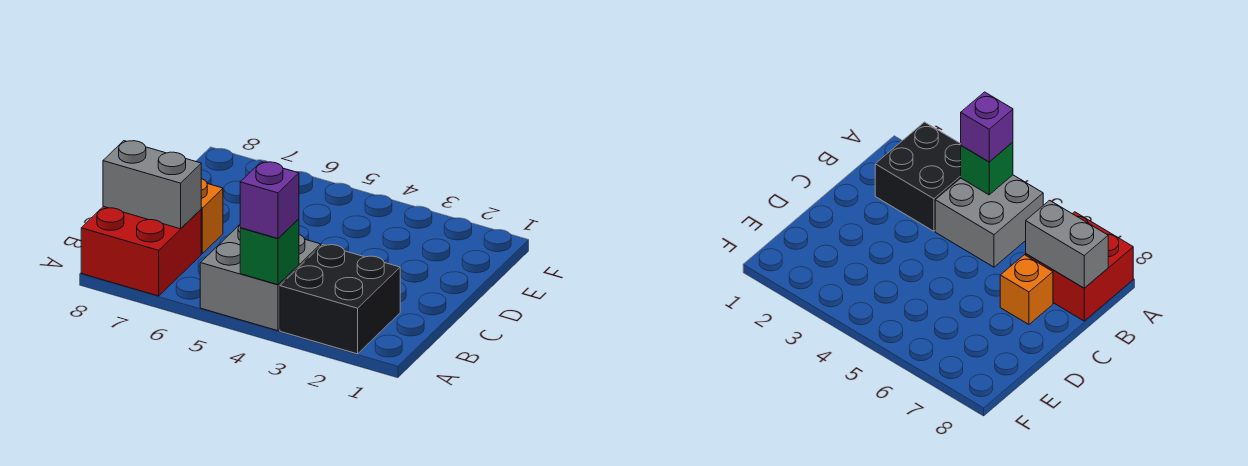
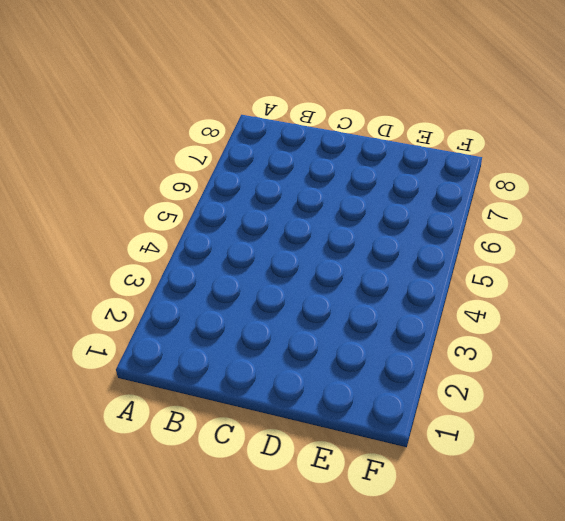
none -> black brick A2:B3 level 1
none -> grey brick A4:B5 level 1

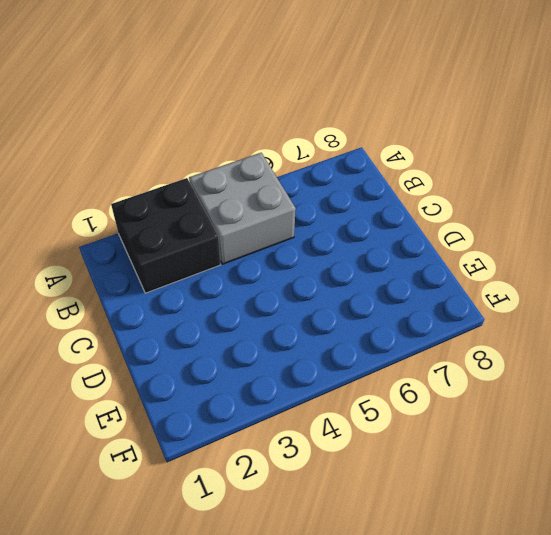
none -> red brick A7:B8 level 1
none -> orange brick C7 level 1

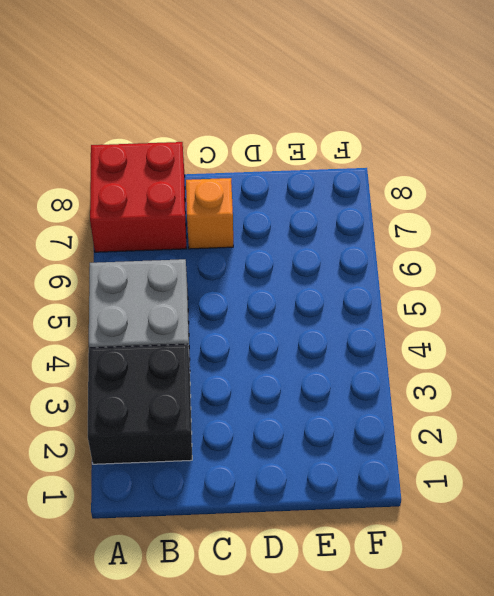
none -> green brick A4 level 2
none -> grey brick B7:B8 level 2

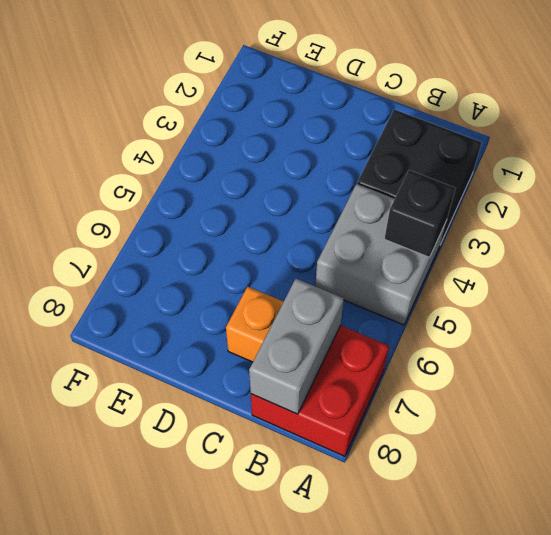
black brick A4 level 2 -> green brick A4 level 2
none -> purple brick A4 level 3

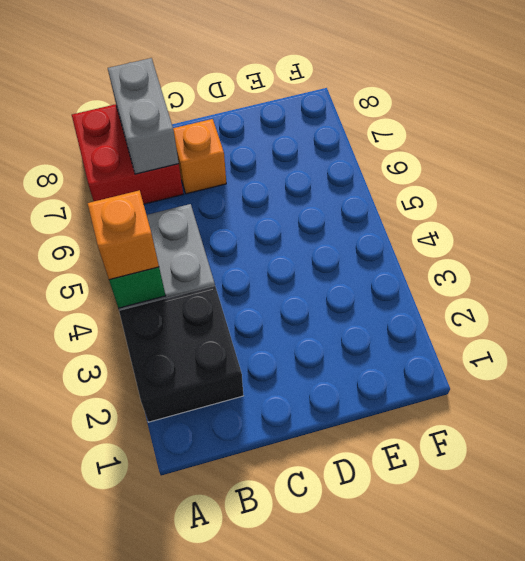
orange brick A4 level 3 -> purple brick A4 level 3

